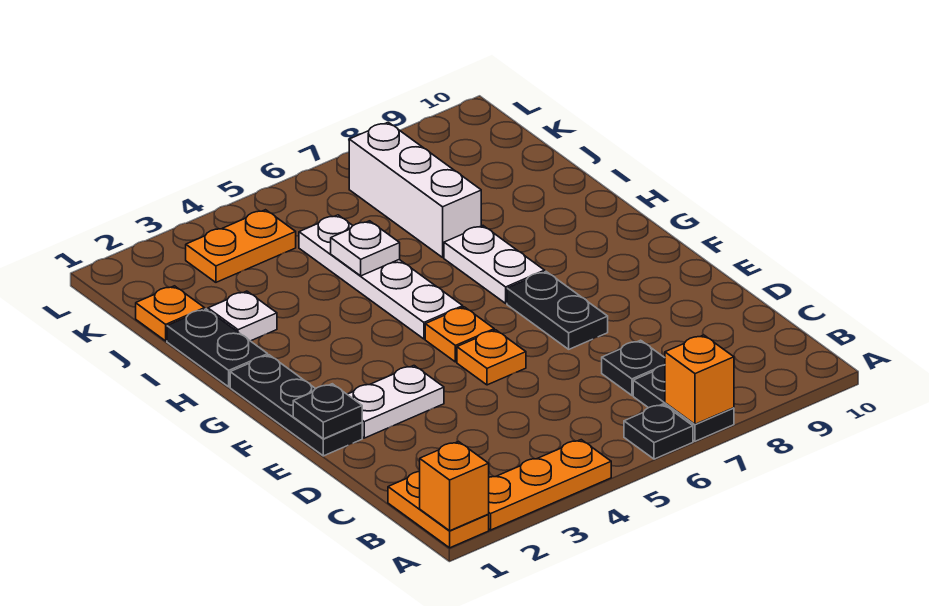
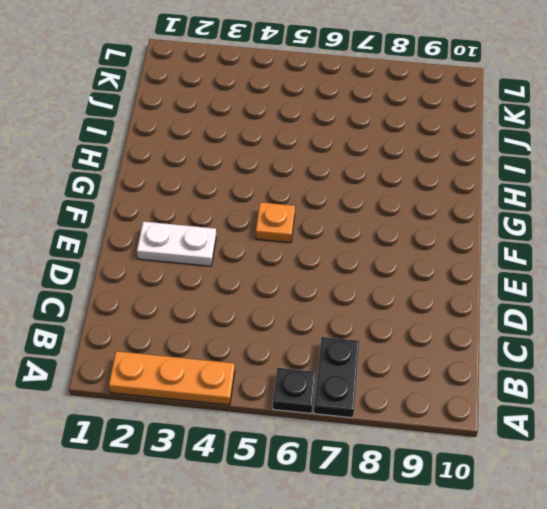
none -> orange plate A1:B1 level 1
none -> black plate C7 level 1
none -> black plate E1:G1 level 1

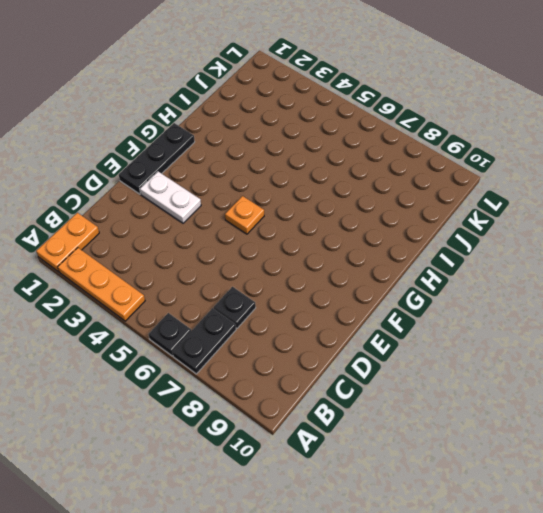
none -> orange plate E5 level 1
none -> black plate E7:F7 level 1
none -> white plate G5:J5 level 1

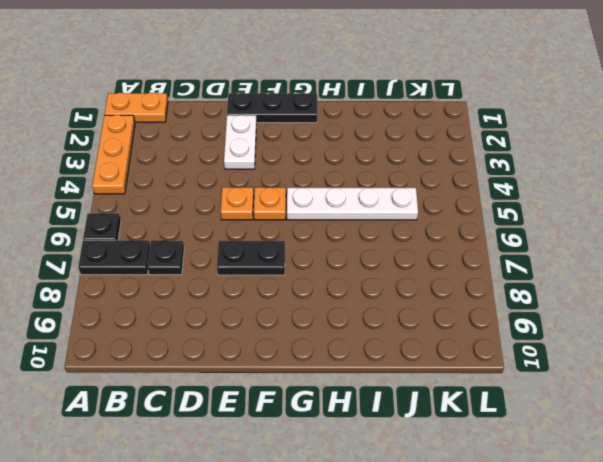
none -> white plate G7:H7 level 1
none -> black plate H1:I1 level 1
none -> white plate I2 level 1

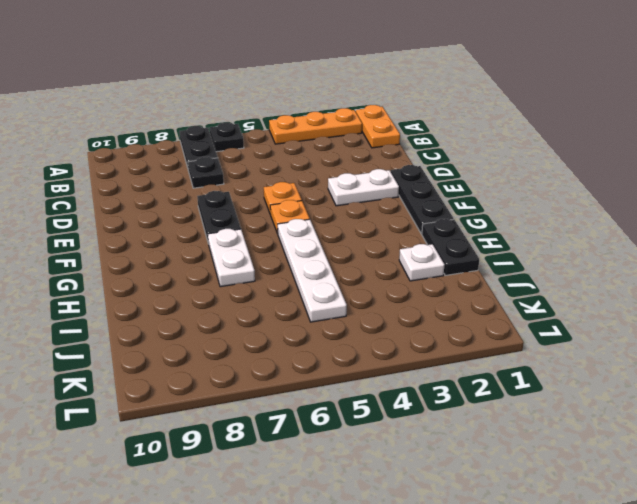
none -> white brick I7:K7 level 1
none -> orange plate J1 level 1
none -> orange plate K3:K4 level 1

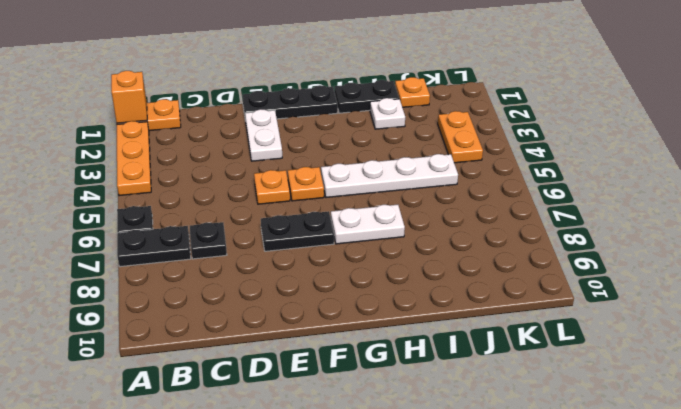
none -> white brick I7:K7 level 1
none -> orange brick A7 level 2
none -> black plate E1 level 2

